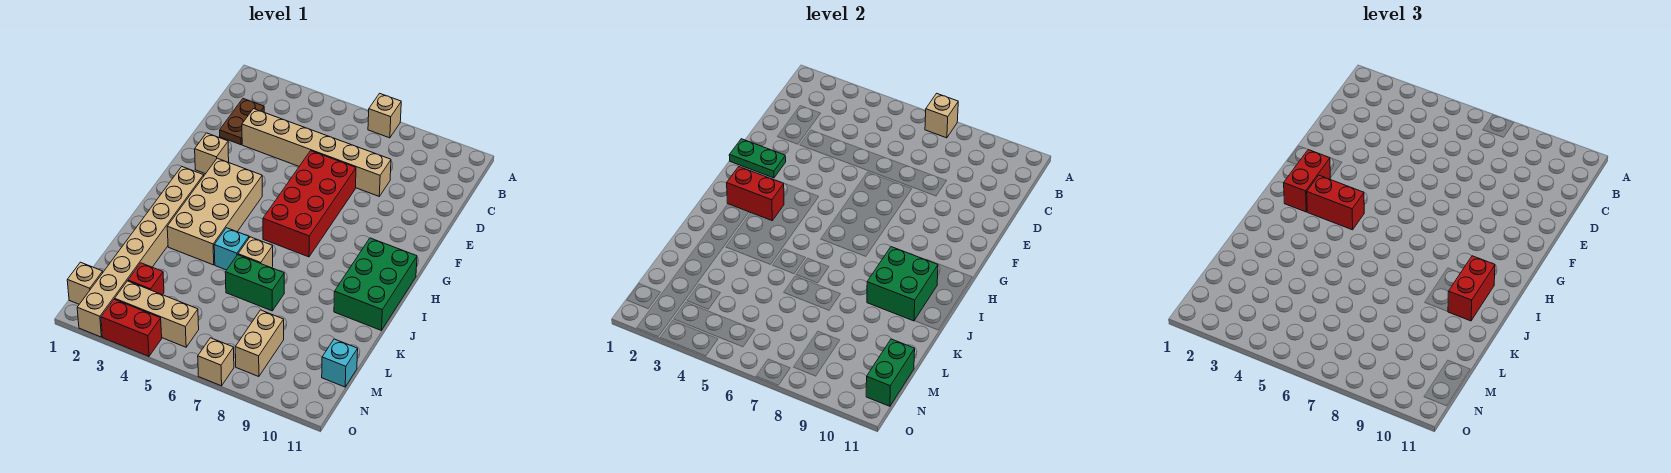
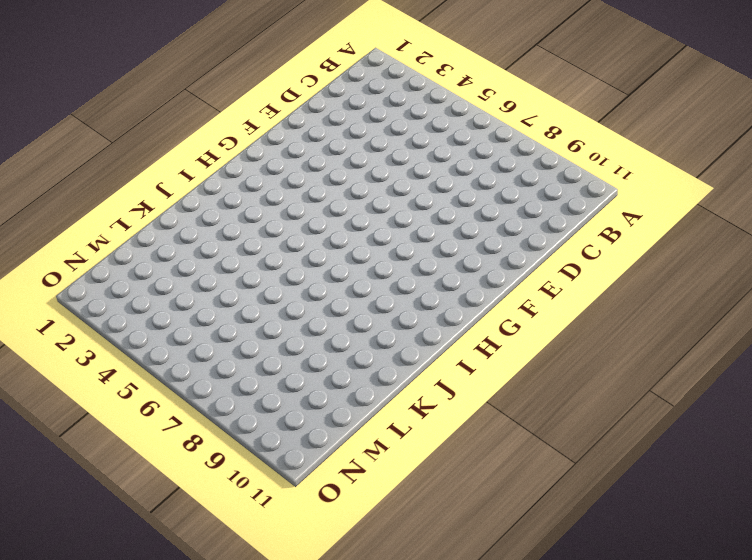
none -> tan brick A7 level 1
none -> brown plate C2:D2 level 1
none -> tan brick D3:D8 level 1

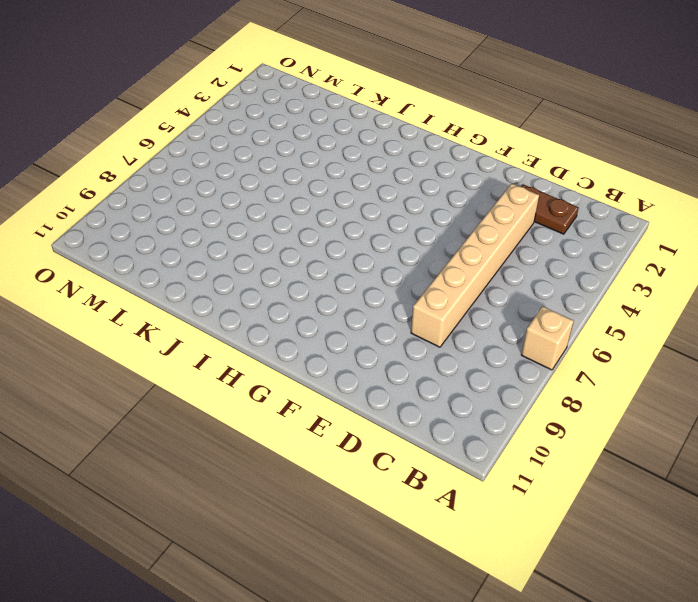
none -> red brick E6:H7 level 1
none -> tan brick F2 level 1
none -> tan brick G3:J4 level 1

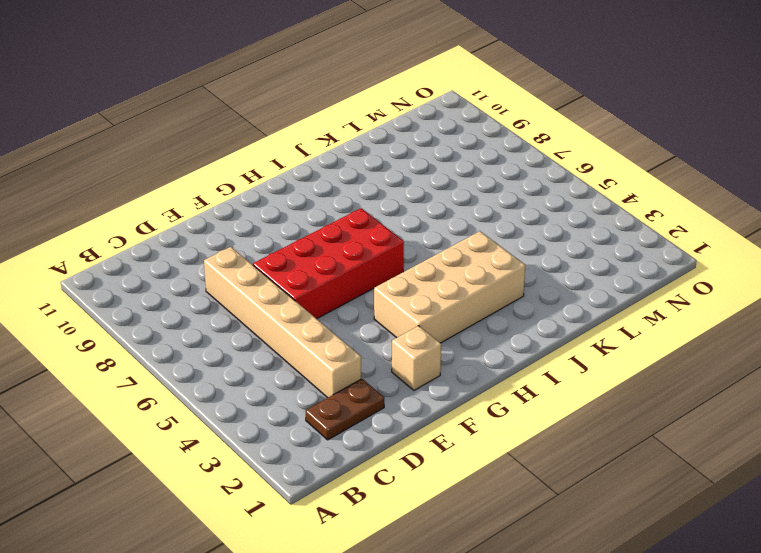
none -> tan brick A7 level 1
none -> tan brick H2:O2 level 1
none -> green brick H10:J11 level 1

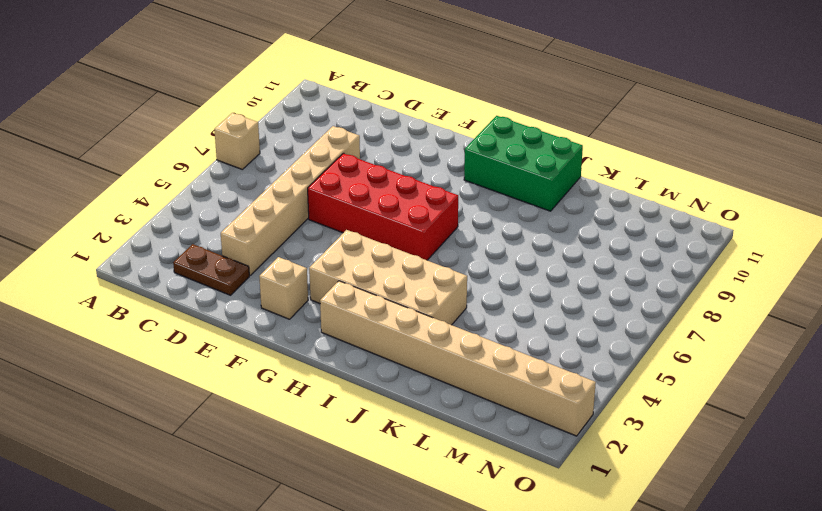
none -> cyan brick J5 level 1
none -> tan brick J6 level 1
none -> green brick K6:K7 level 1

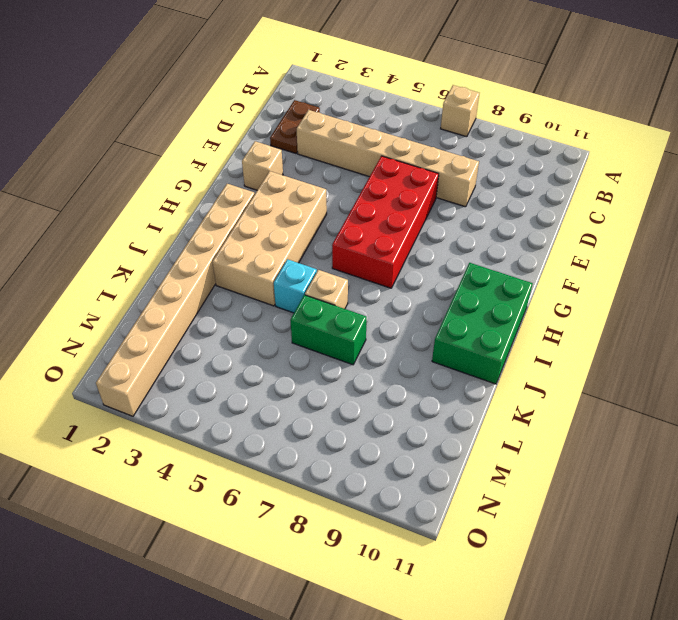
none -> red brick M3 level 1
none -> tan brick M8:N8 level 1
none -> cyan brick M11 level 1

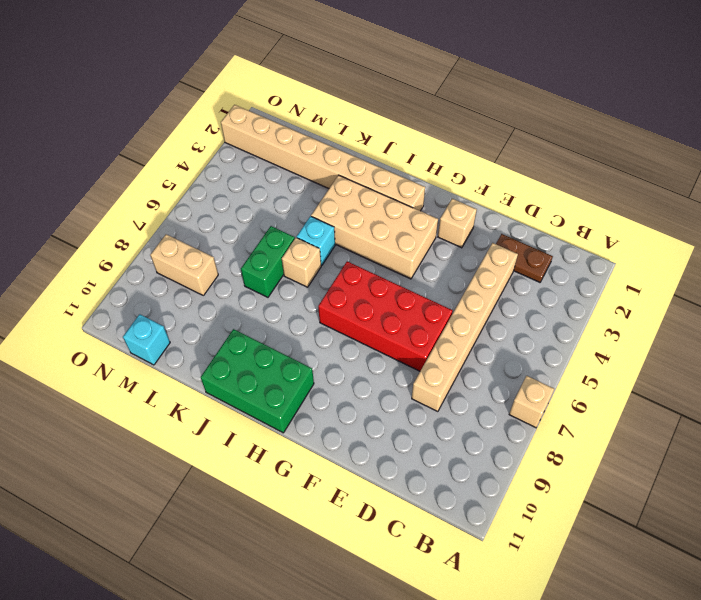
none -> red brick M3 level 1
none -> tan brick N1 level 1
none -> tan brick N3:N5 level 1

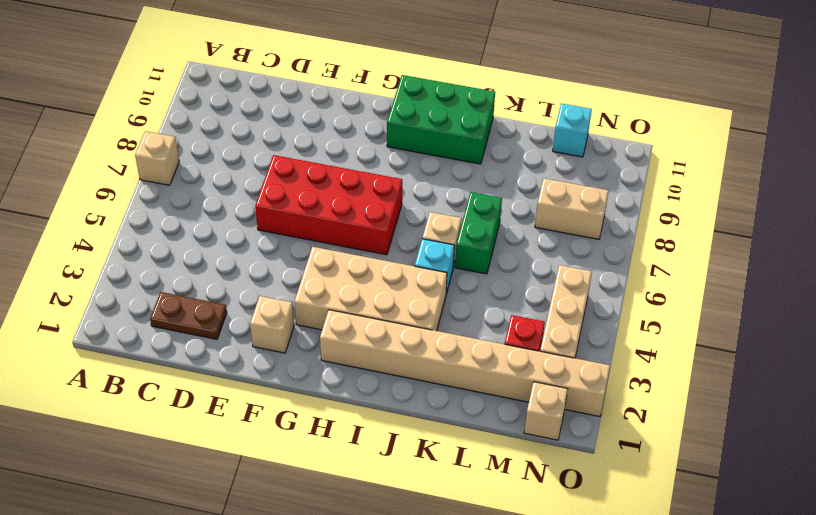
none -> tan brick D3:D8 level 1
none -> red brick O3:O4 level 1
none -> tan brick O7 level 1

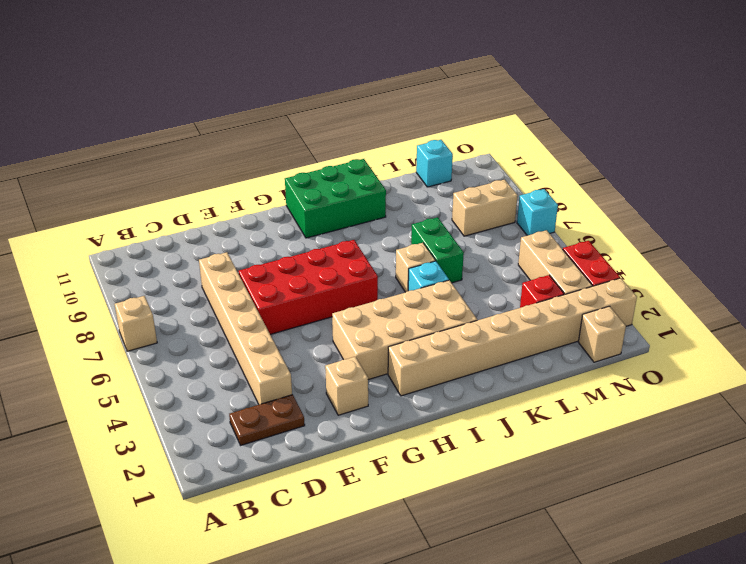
cyan brick O7 level 1 -> tan brick O7 level 1
none -> tan brick A7 level 2
none -> green plate F1:F2 level 2
none -> red brick H2:H3 level 2

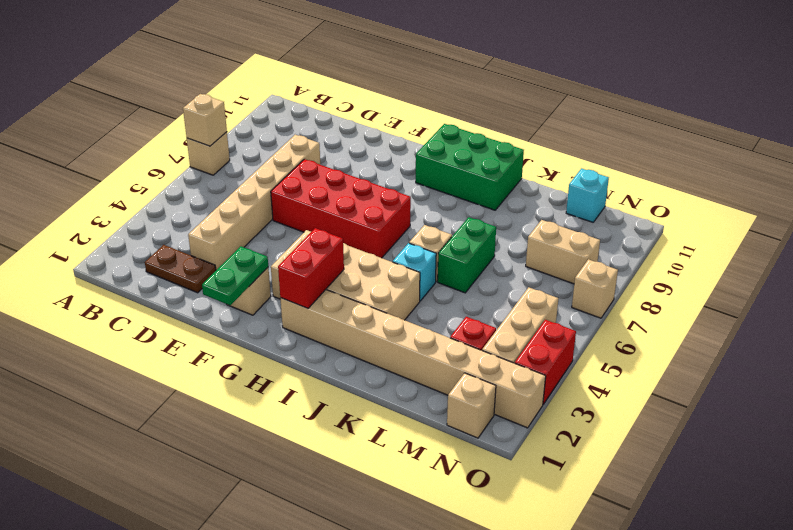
none -> green brick I9:J10 level 2
none -> green brick M11:N11 level 2
none -> red brick G2:H2 level 3

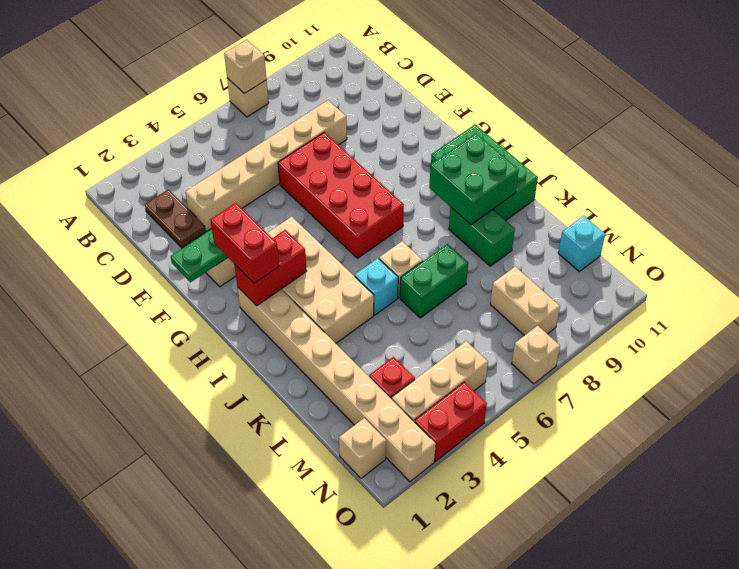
green brick J9:K9 level 1 -> green brick M11:N11 level 2
none -> red brick H3:H4 level 3
none -> red brick I10:J10 level 3

